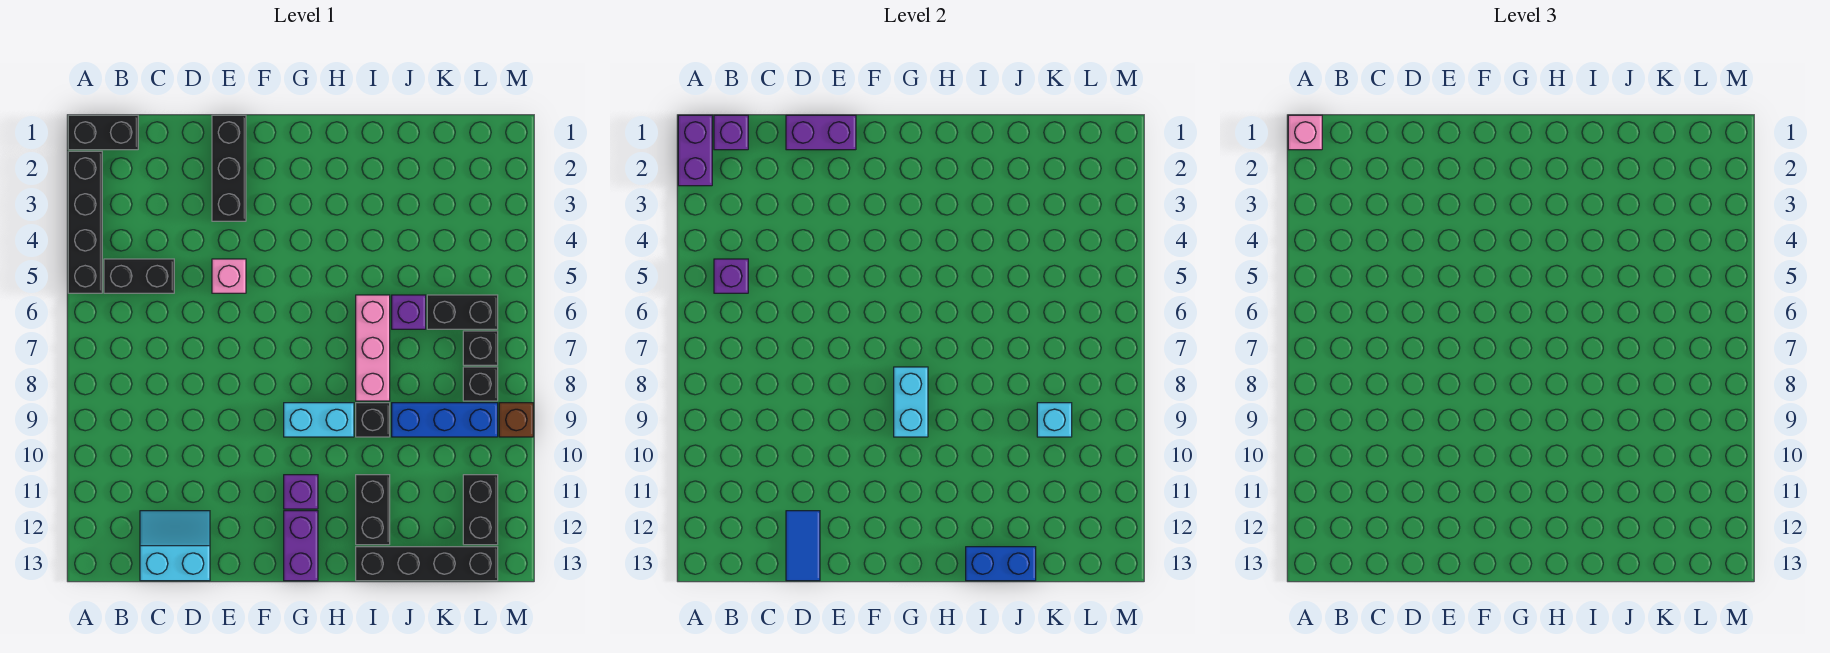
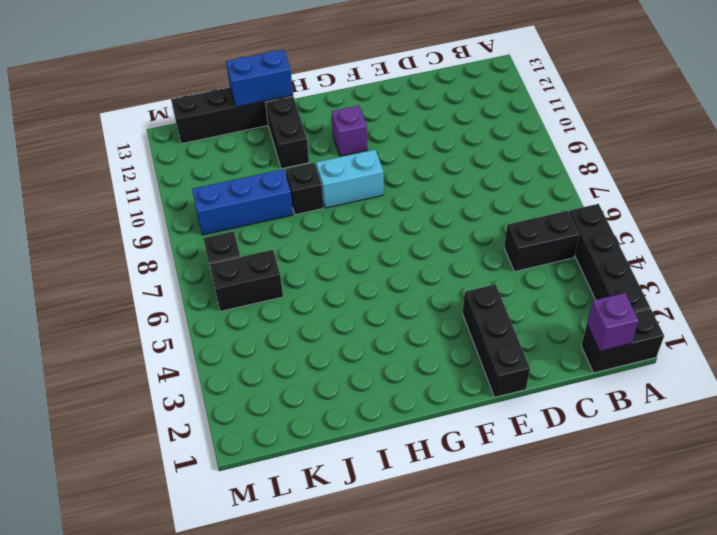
none -> cyan slope C12:D13 level 1 top 13
none -> pink brick E5 level 1
none -> purple brick G12:G13 level 1

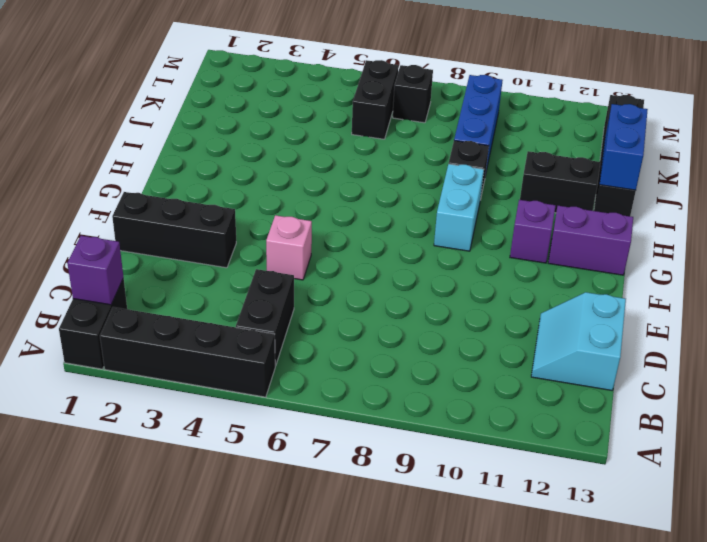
none -> pink brick I6:I8 level 1
none -> purple brick J6 level 1
none -> black brick L8 level 1

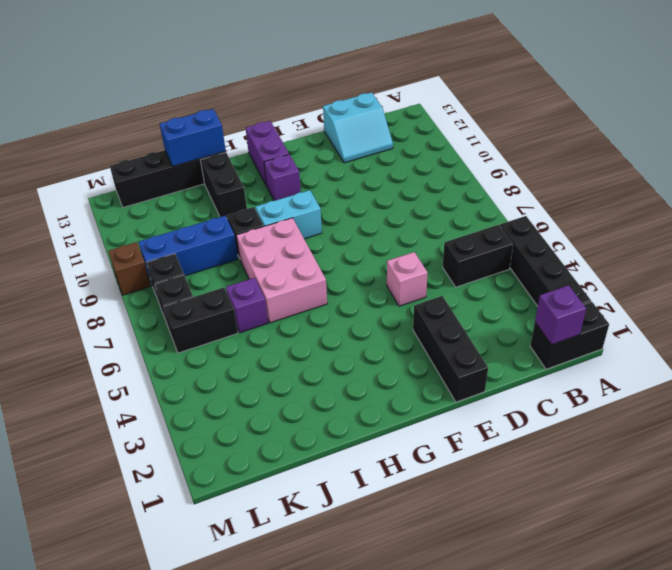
pink brick H6:I8 level 1 -> pink brick I6:I8 level 1
none -> black brick L11:L12 level 1
none -> purple brick A1:A2 level 2
none -> purple brick B5 level 2

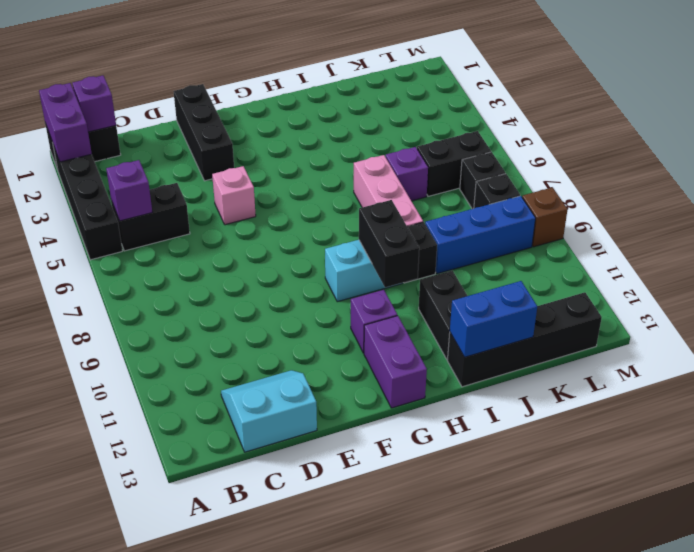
black brick H9:H10 level 2 -> black brick L11:L12 level 1
none -> purple brick D1:E1 level 2
none -> blue tile D12:D13 level 2
none -> cyan brick G8:G9 level 2

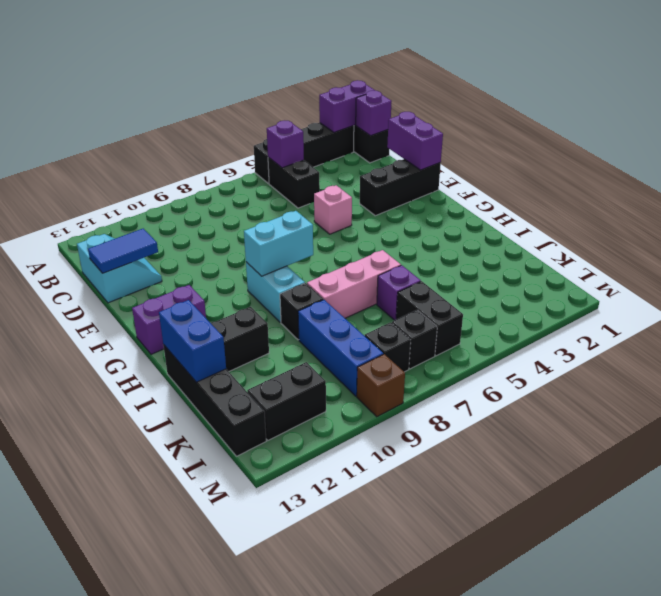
none -> purple brick G11 level 1
none -> cyan brick K9 level 2
none -> pink brick A1 level 3

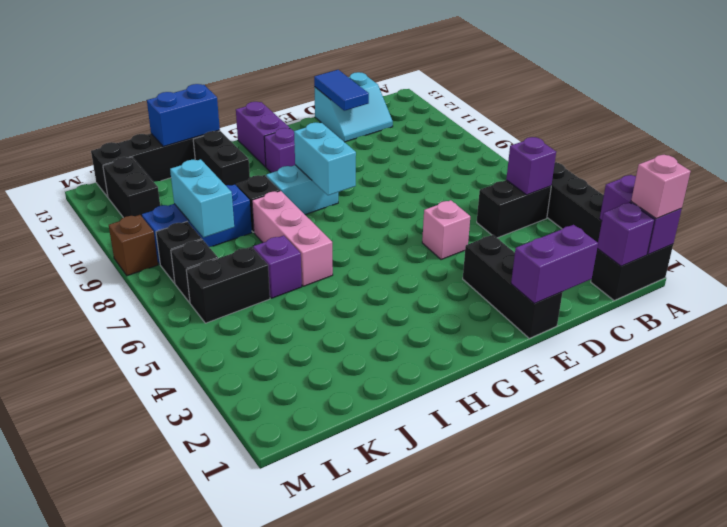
cyan brick K8:K9 level 2 -> cyan brick K9 level 2

